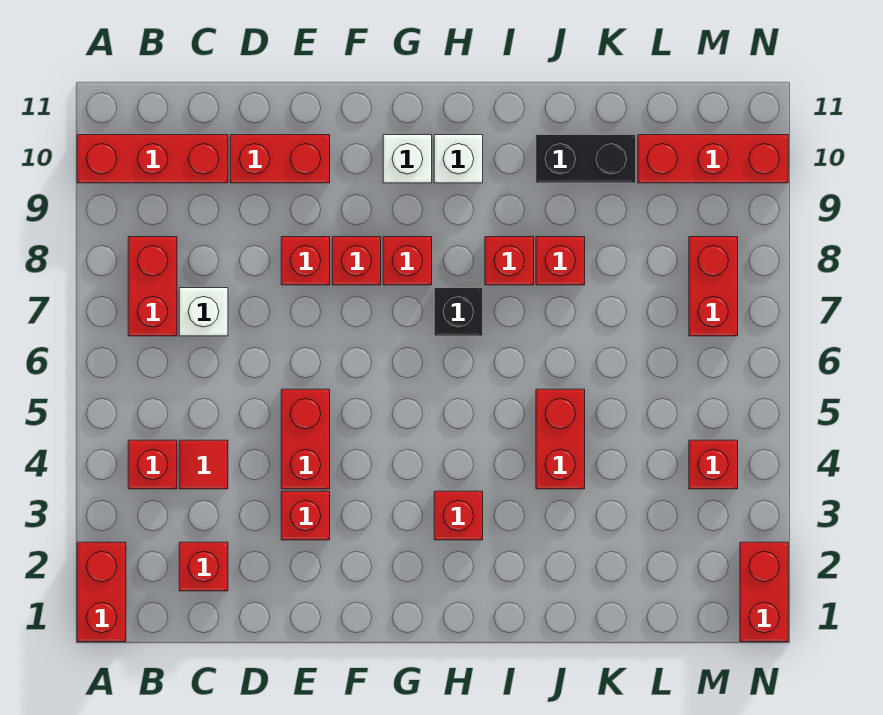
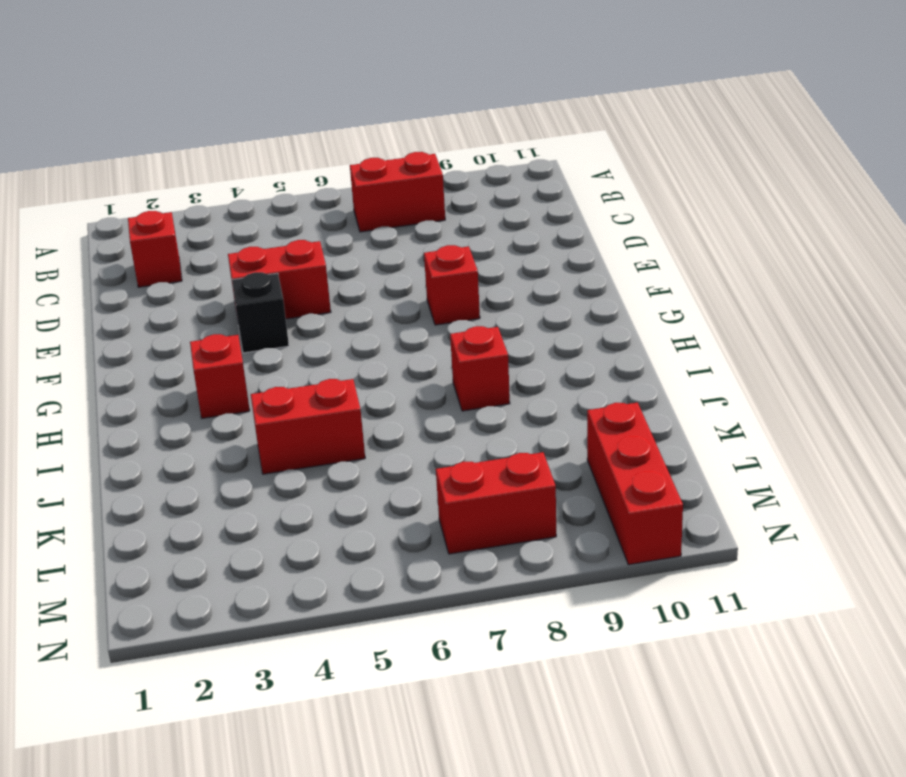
black brick F4 level 1 -> black brick H7 level 1
none -> red brick A1:A2 level 1
none -> red brick A10:C10 level 1
none -> red brick B4 level 1

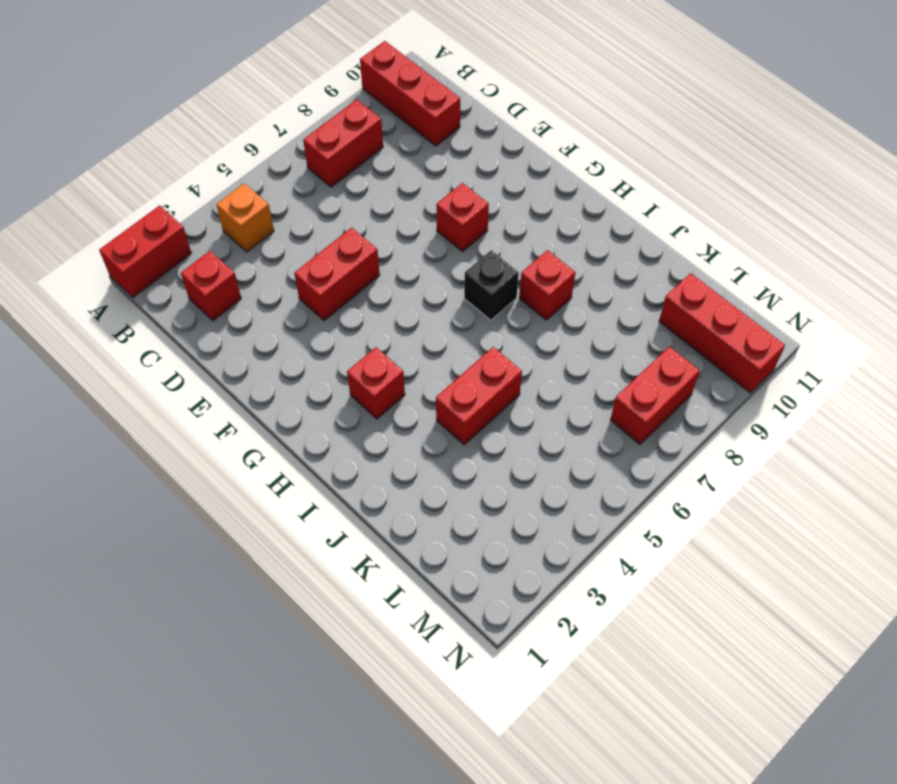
orange brick B4 level 1 -> red brick B4 level 1
none -> red tile C4 level 1
none -> white brick C7 level 1
none -> red brick D10:E10 level 1

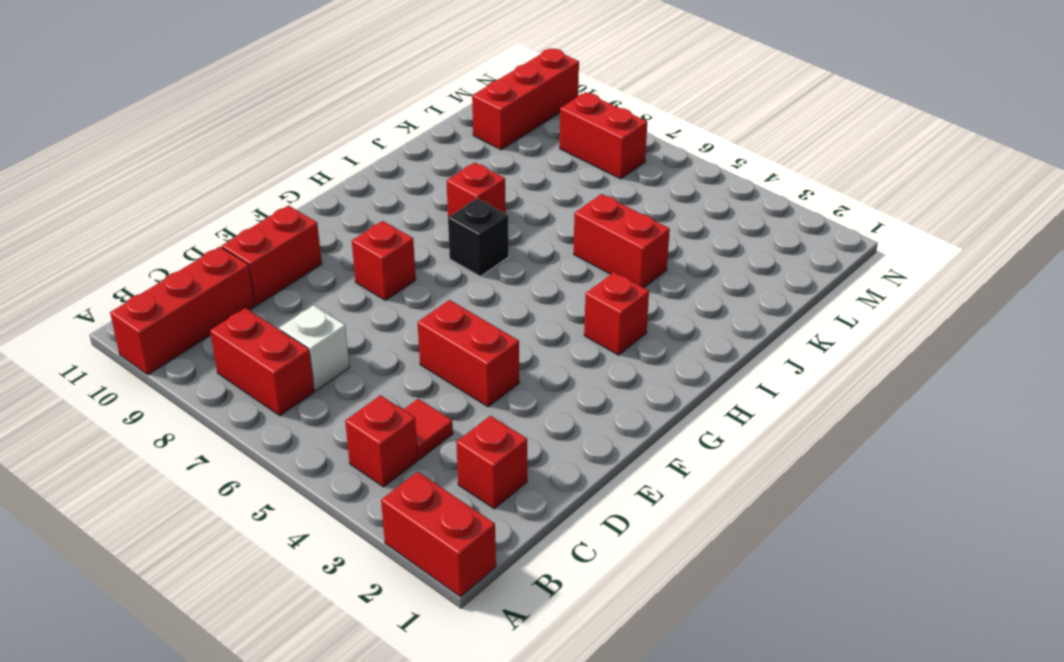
none -> red brick E3 level 1
none -> red brick E8 level 1
none -> red brick G8 level 1

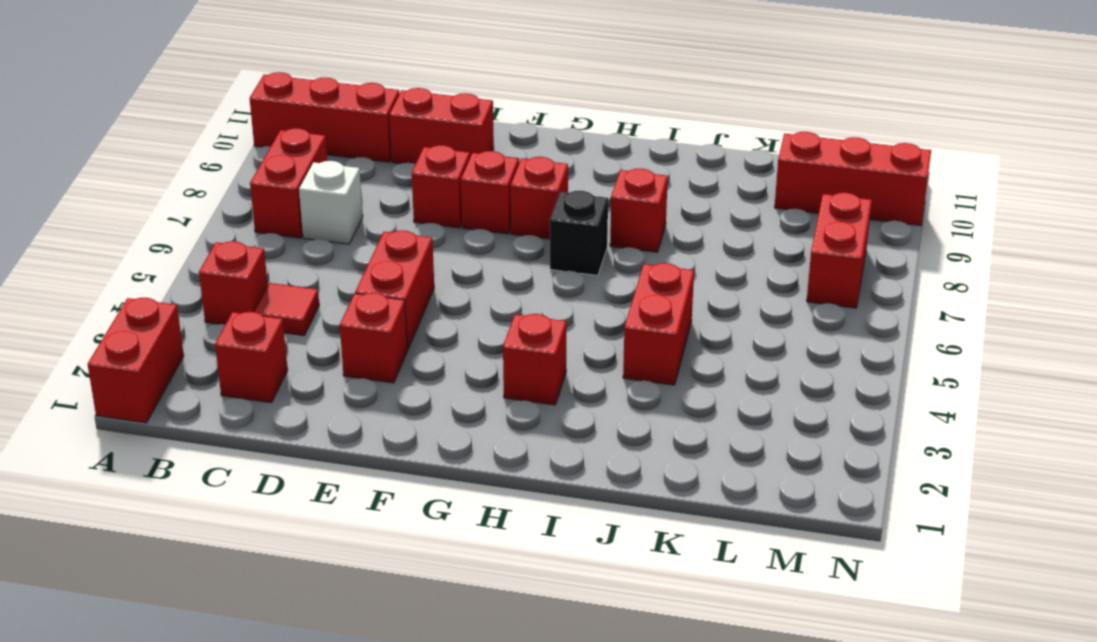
none -> white brick G10 level 1
none -> white brick H10 level 1
none -> red brick J8 level 1

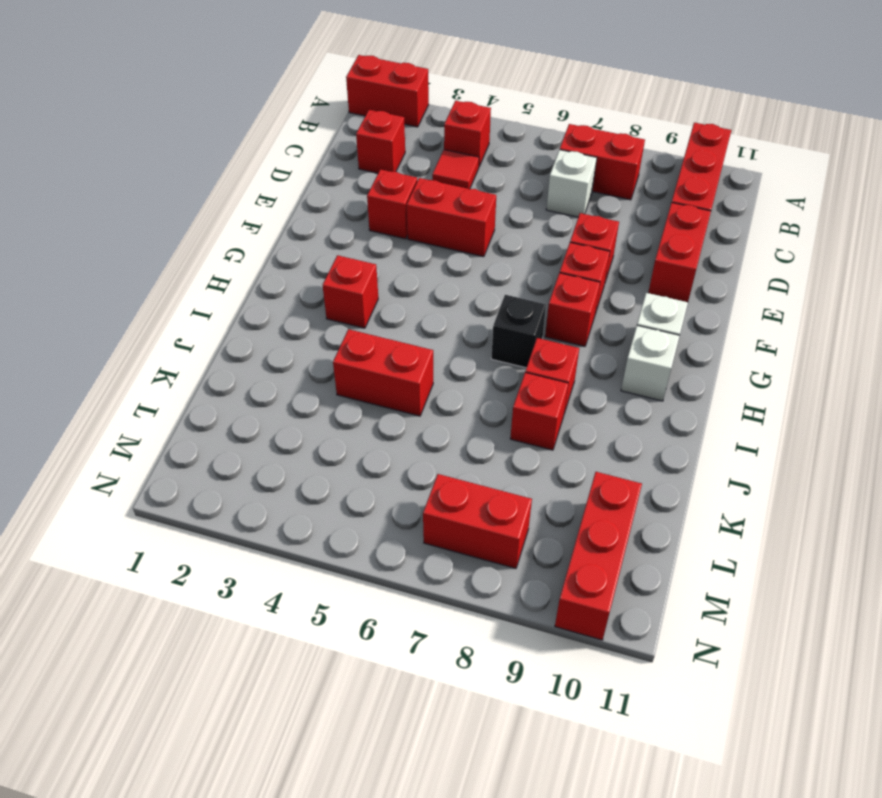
none -> black brick J10:K10 level 1
none -> red brick M4 level 1
none -> red brick N1:N2 level 1

